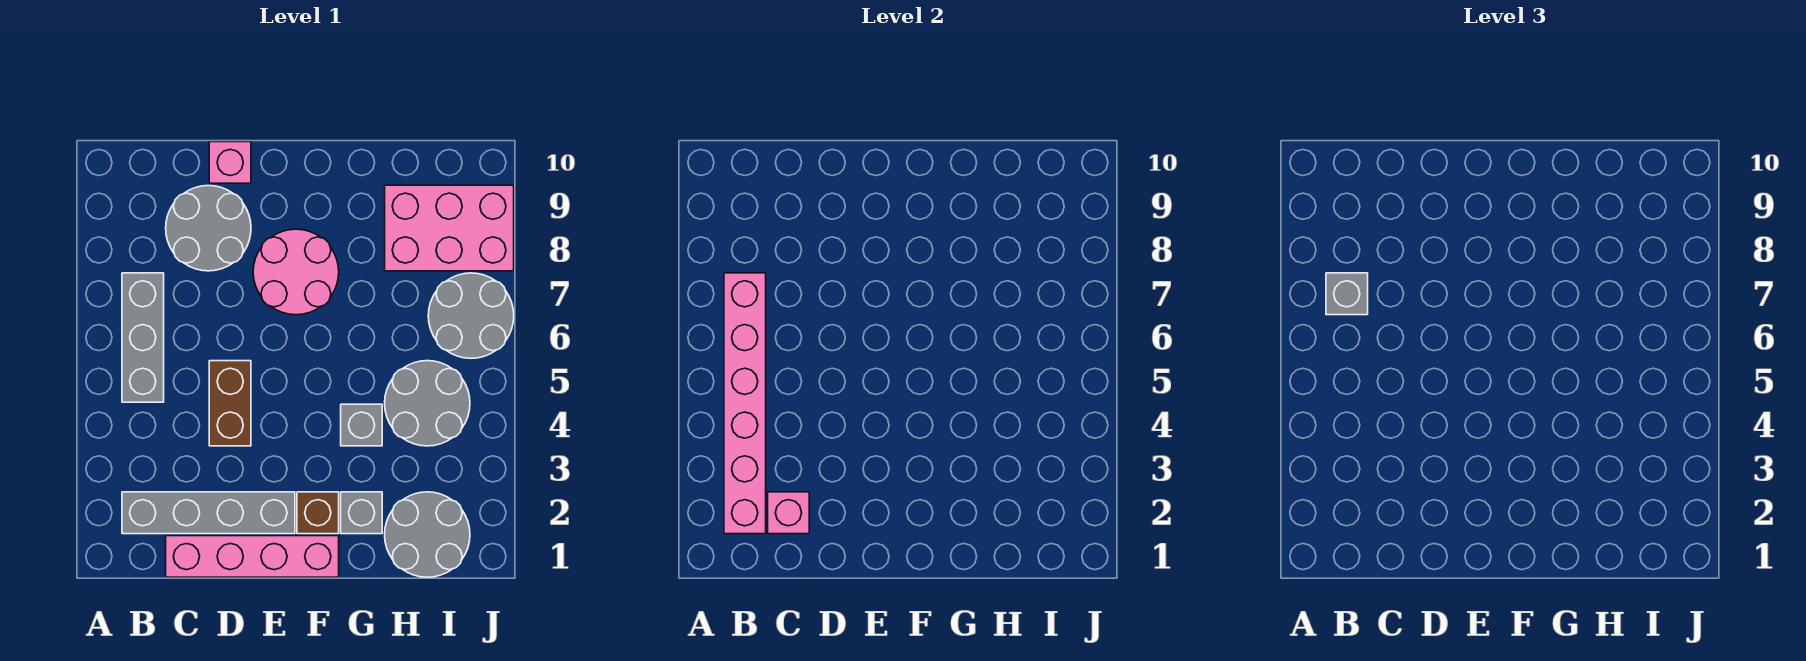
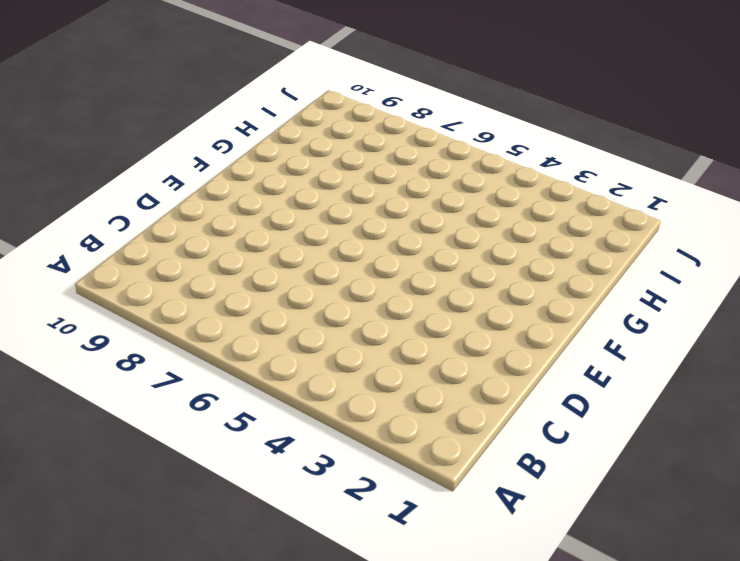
none -> grey brick B2:E2 level 1
none -> grey brick B5:B7 level 1
none -> pink brick C1:F1 level 1

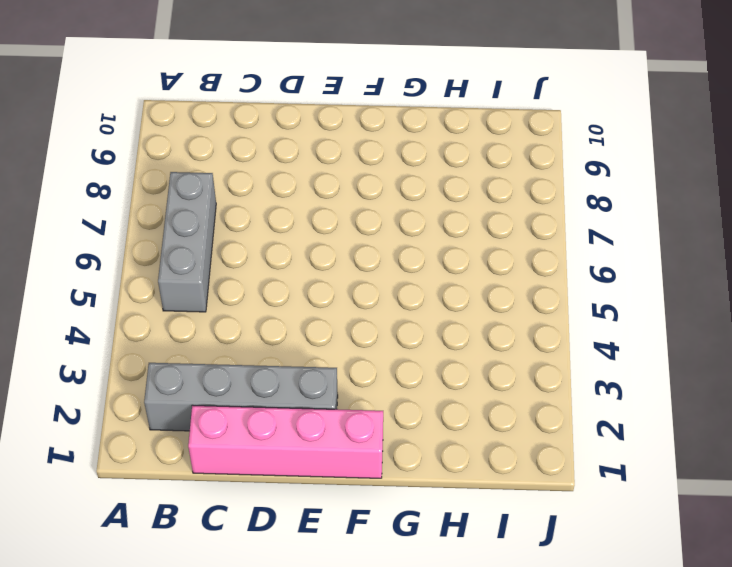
none -> grey round brick C8:D9 level 1
none -> brown brick D4:D5 level 1
none -> pink brick D10 level 1

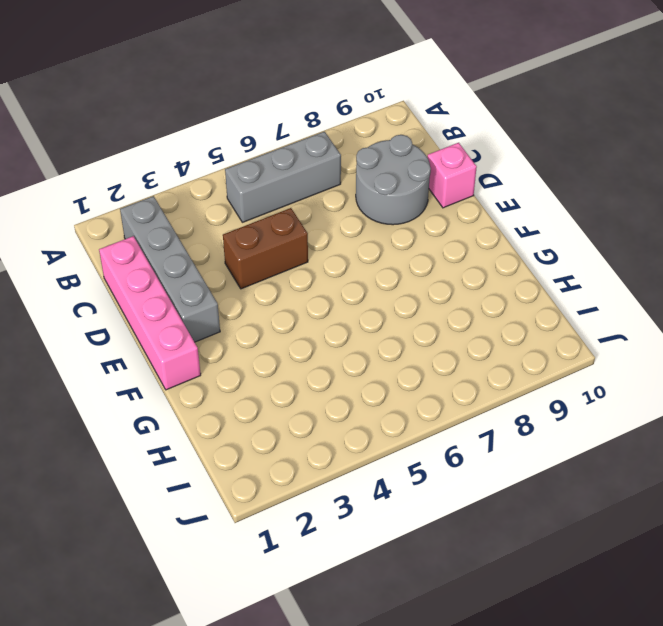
none -> pink round brick E7:F8 level 1
none -> brown brick F2 level 1
none -> grey brick G2 level 1

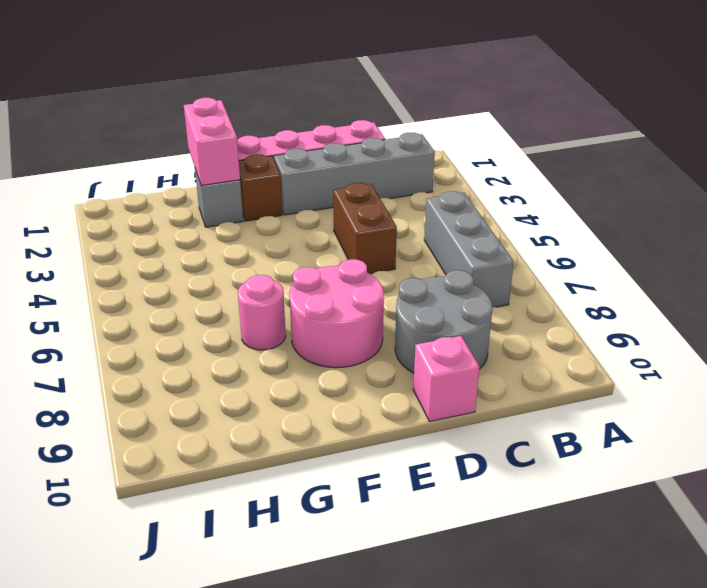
pink brick G1:G2 level 2 -> none
pink round brick G7 level 1 -> none
none -> grey brick G4 level 1
none -> grey round brick H1:I2 level 1
none -> grey round brick H4:I5 level 1

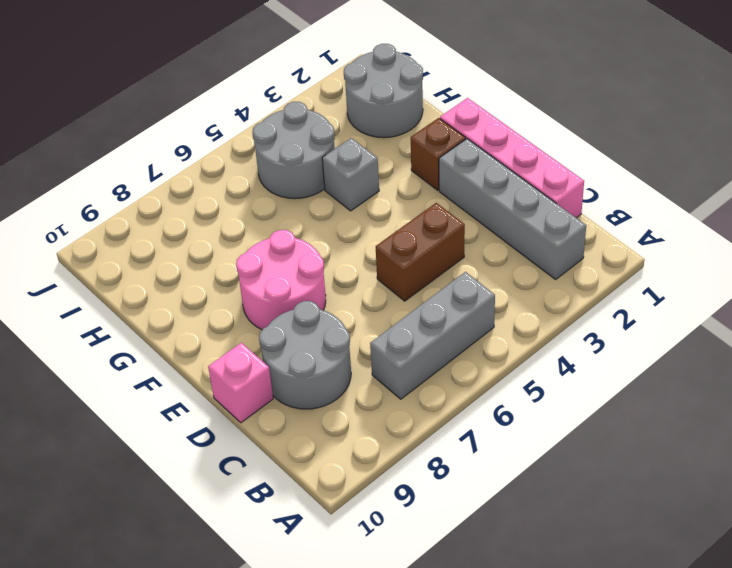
none -> grey brick G2 level 1
none -> pink brick H8:J9 level 1
none -> grey round brick I6:J7 level 1

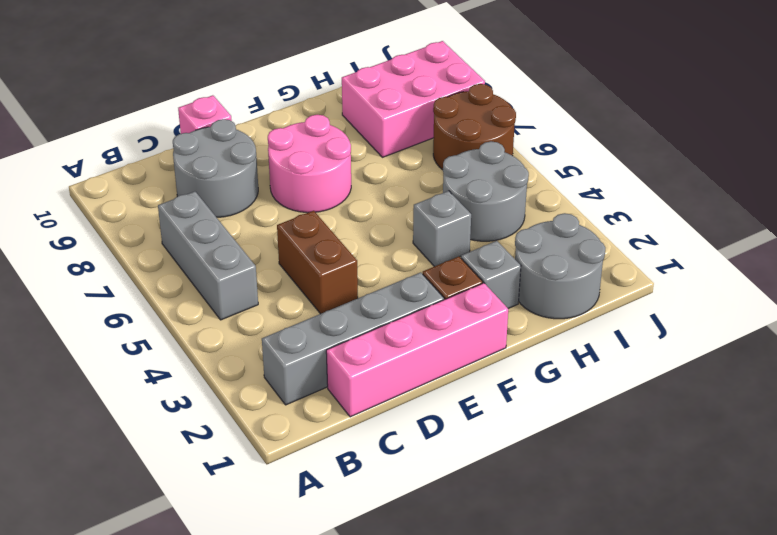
brown round brick I6:J7 level 1 -> grey round brick I6:J7 level 1
none -> pink brick B2:B7 level 2
none -> pink brick C2 level 2
none -> grey brick B7 level 3

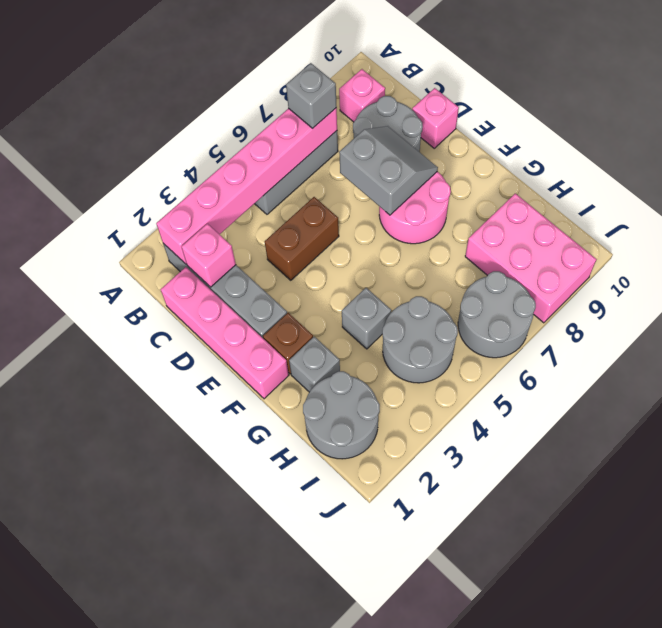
pink brick B9 level 1 -> none
grey slope D7:E8 level 2 top 7 -> none

